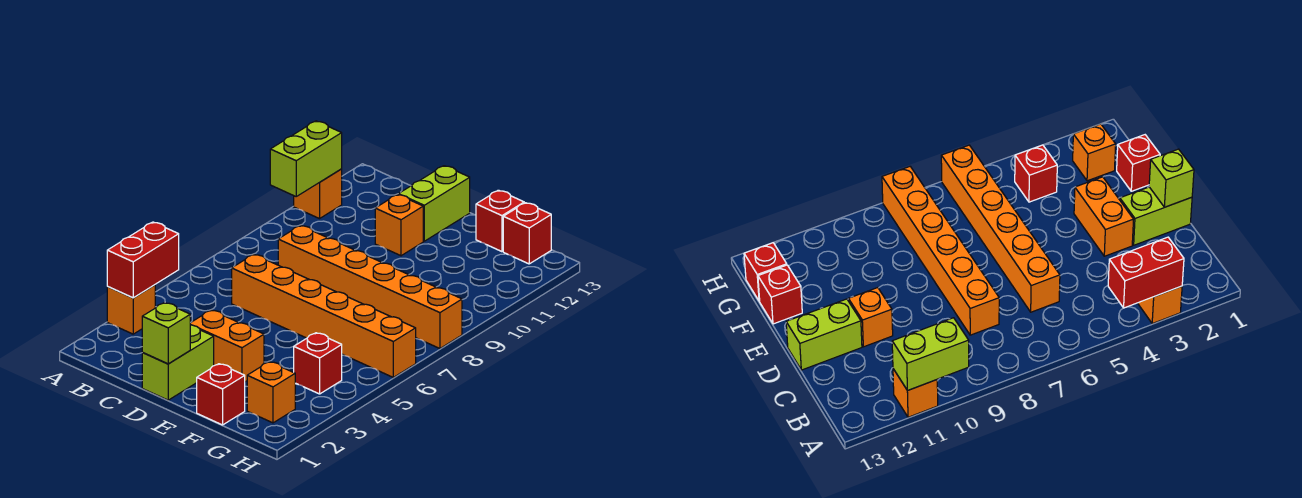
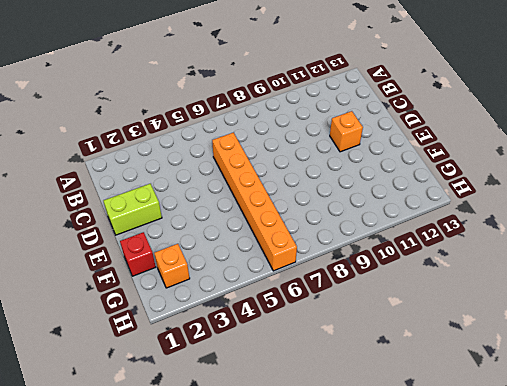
none -> orange brick A3 level 1
none -> orange brick A11 level 1
none -> orange brick C8:H8 level 1

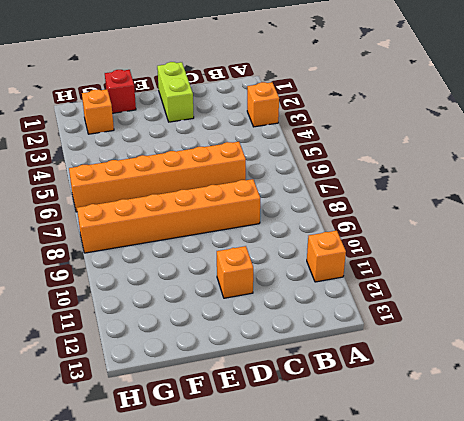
none -> orange brick D3:E3 level 1
none -> lime brick D12:D13 level 1
none -> red brick F13 level 1

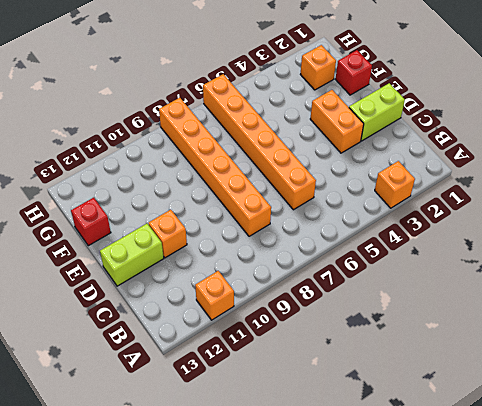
none -> red brick G4 level 1
none -> red brick G13 level 1
none -> red brick A3:A4 level 2

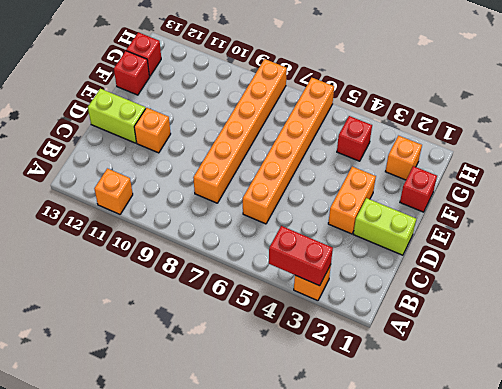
none -> lime brick A10:A11 level 2
none -> lime brick D1 level 2

